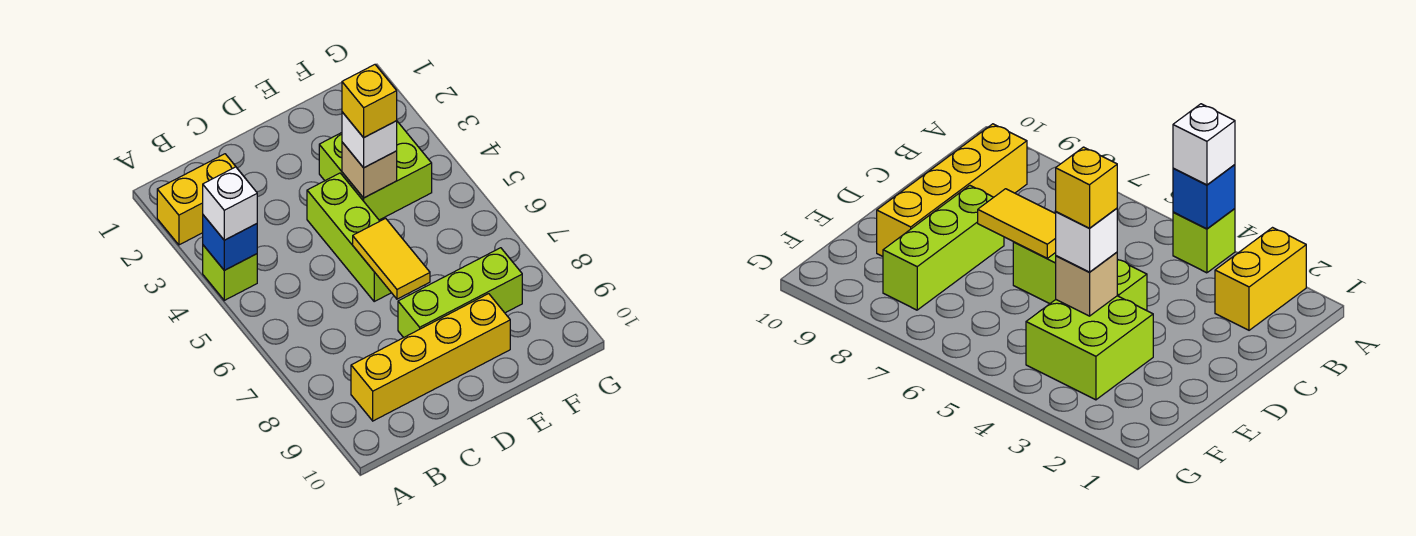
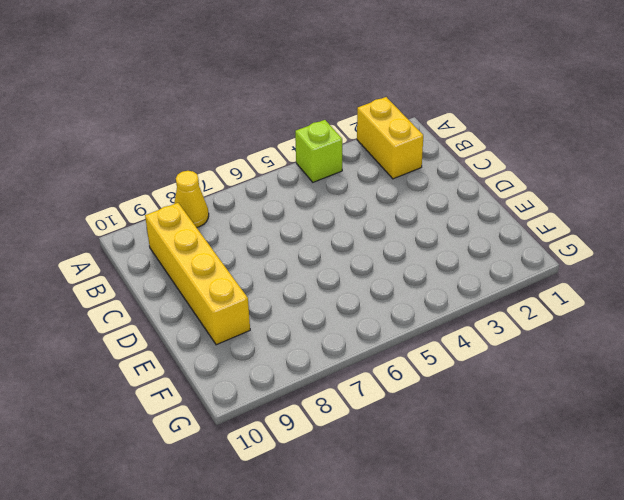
yellow cone A8 level 1 -> none
none -> lime brick D4:D6 level 1
none -> lime brick D8:F8 level 1
none -> lime brick E3:F4 level 1

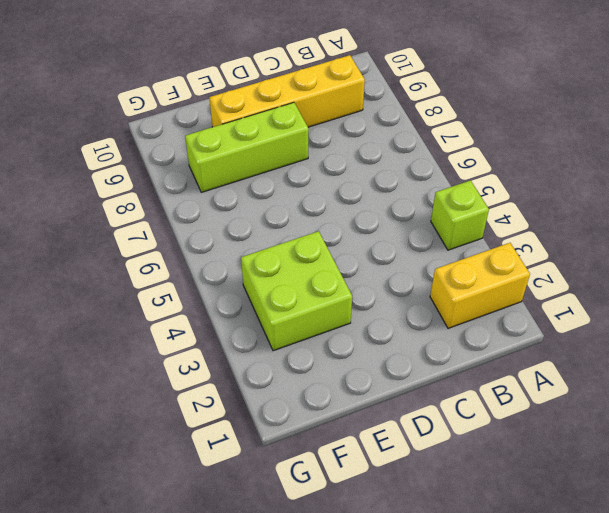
none -> lime brick D4:D6 level 1
none -> blue brick A4 level 2
none -> yellow tile D6:D7 level 2

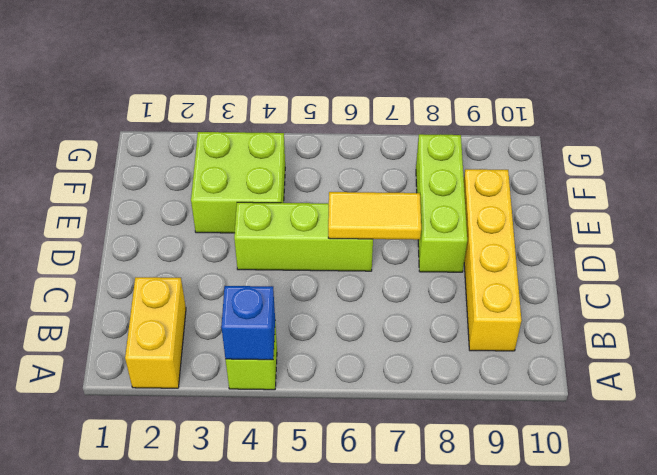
none -> tan brick E4 level 2
none -> white brick A4 level 3
none -> white brick E4 level 3

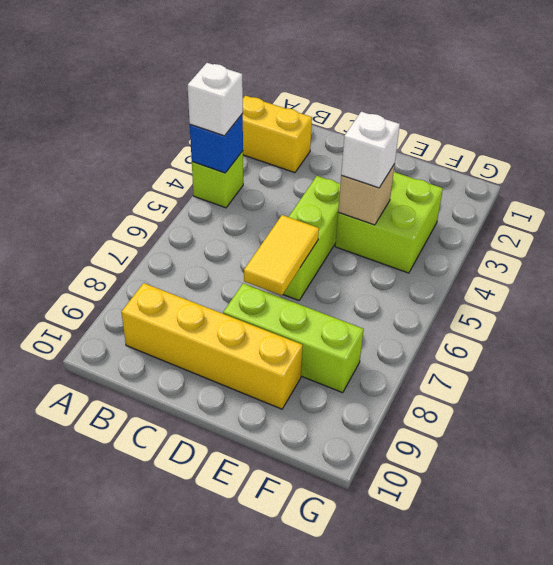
none -> yellow brick E4 level 4

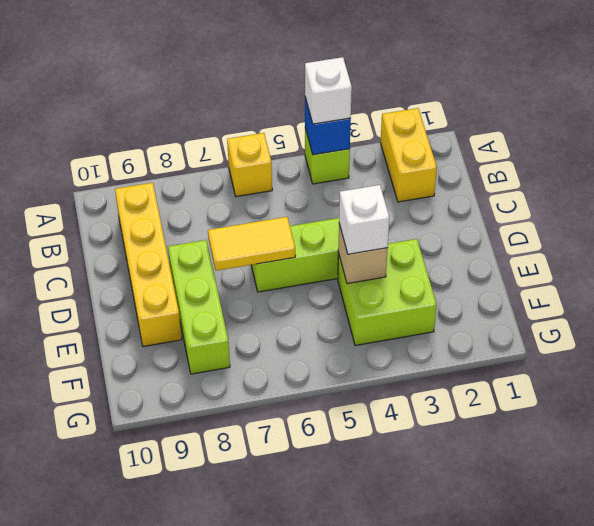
yellow brick A6 level 1 -> yellow brick E4 level 4

